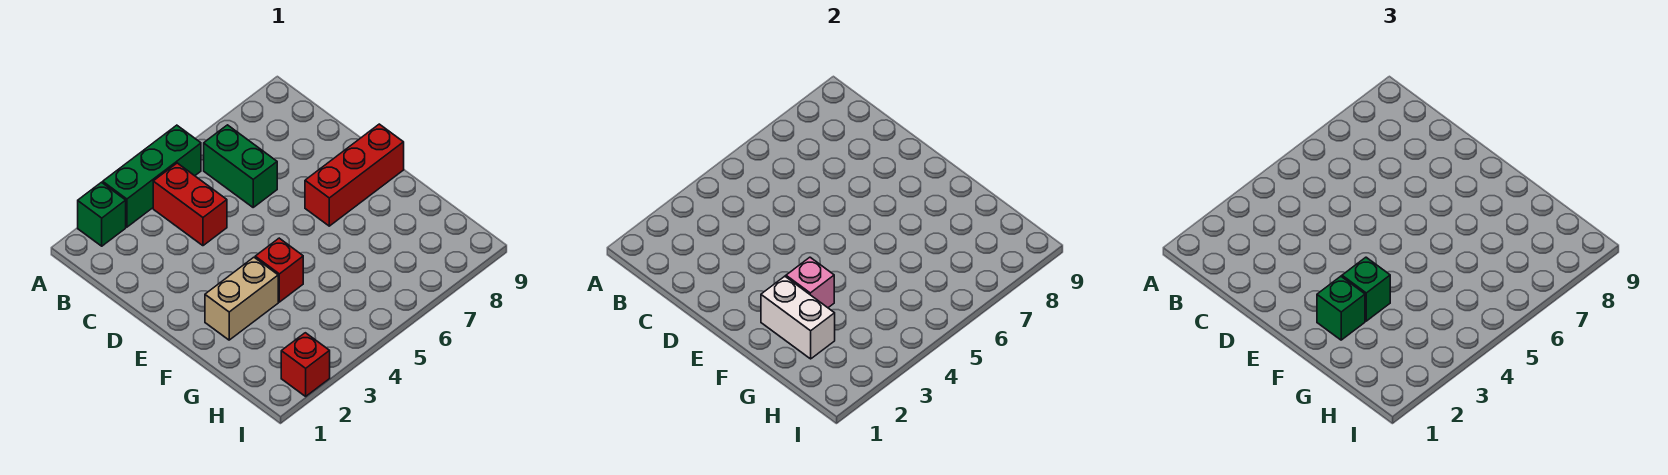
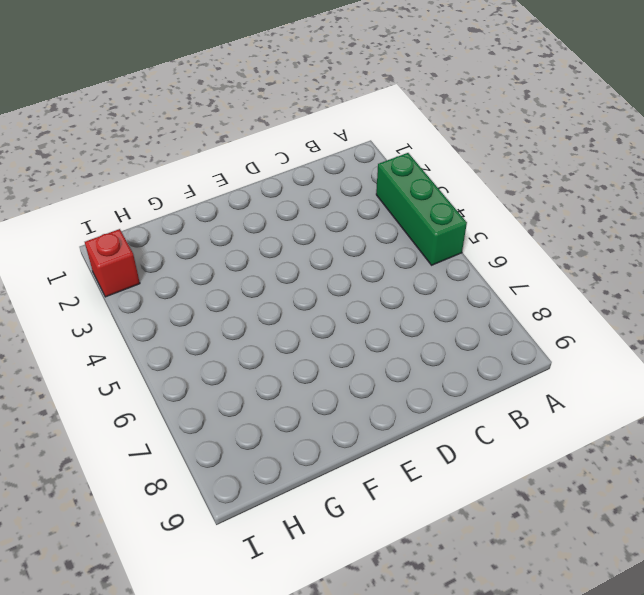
none -> green brick A2 level 1
none -> red brick B4:C4 level 1
none -> green brick B6:C6 level 1

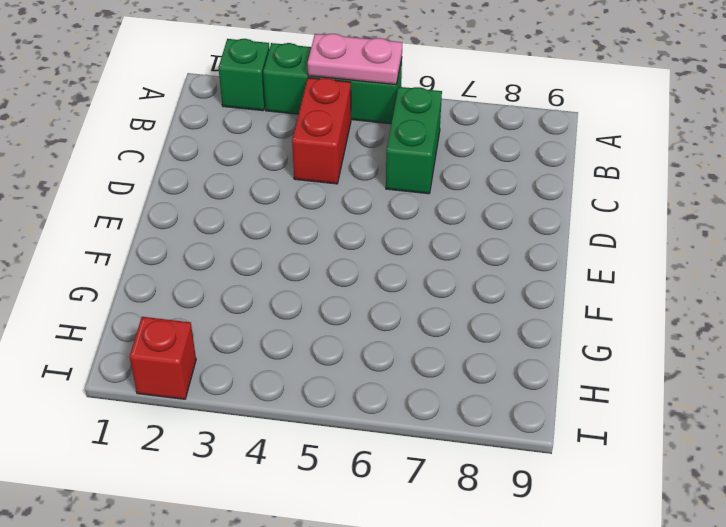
pink plate A4:A5 level 2 -> none
none -> red brick E7:E9 level 1
none -> tan brick F2:F3 level 1
none -> red brick F4 level 1

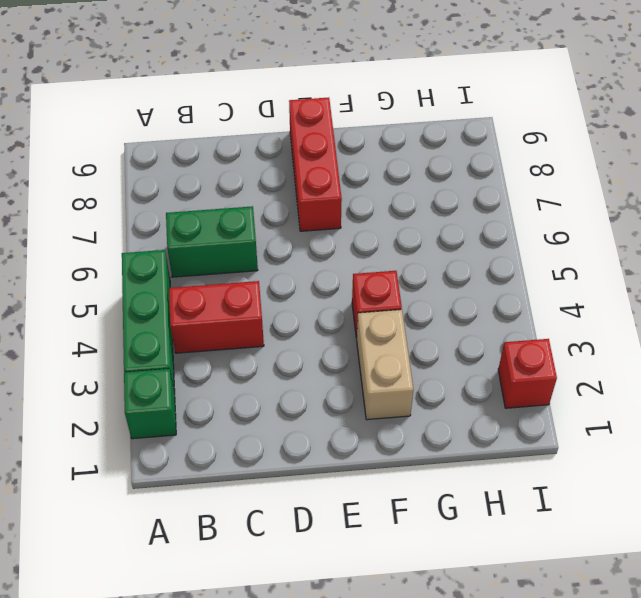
none -> white brick F2:G2 level 2
none -> pink brick F3 level 2
none -> green brick F2 level 3

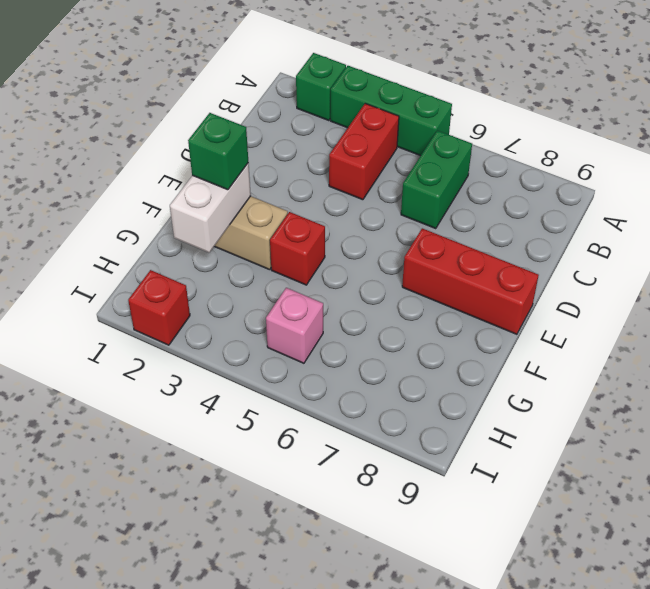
pink brick H5 level 1 -> pink brick F3 level 2
none -> green brick F3 level 3

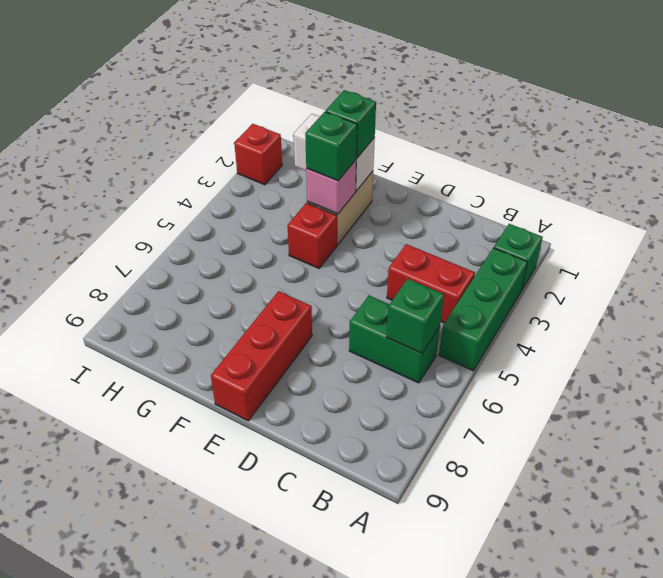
green brick B6 level 2 -> none

